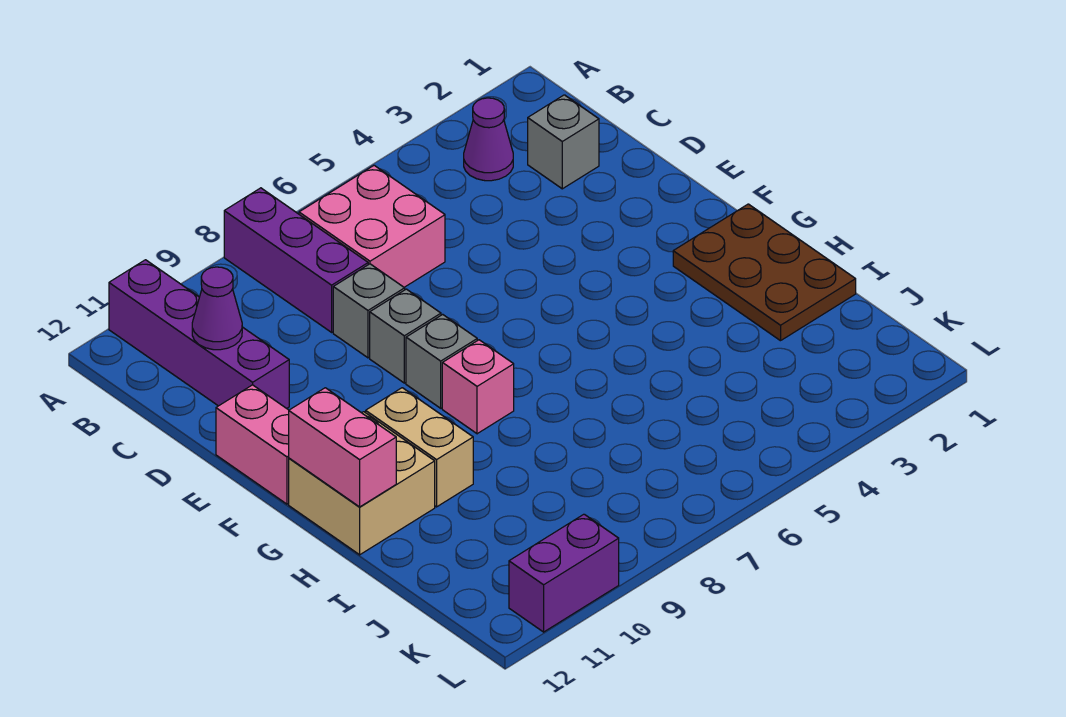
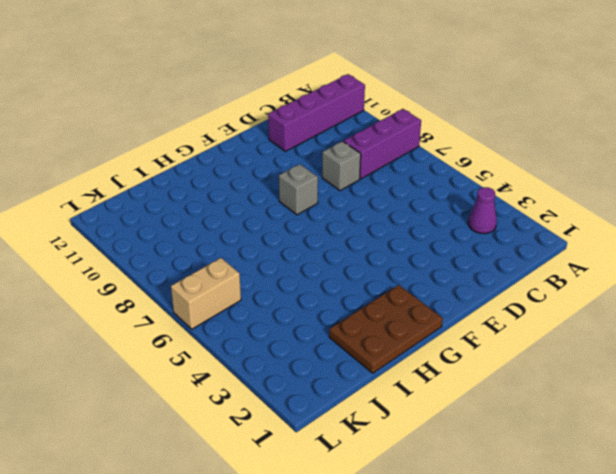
tan brick K6:L6 level 1 -> tan brick G10:H10 level 1
none -> pink brick B6:C7 level 1
none -> grey brick C2 level 1
none -> grey brick E8 level 1

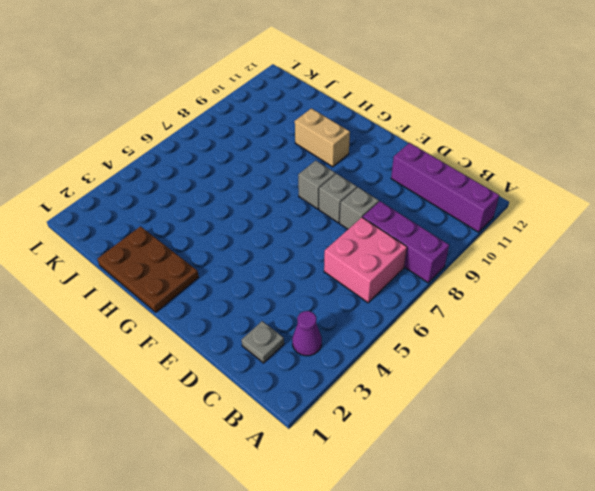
grey plate C2 level 1 -> grey brick C2 level 1
none -> pink brick E12:F12 level 1
none -> pink brick G8 level 1
none -> tan brick G11:H12 level 1

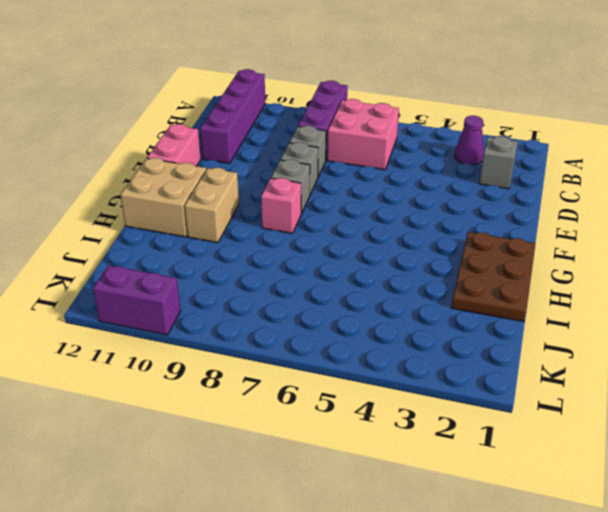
none -> purple cone C11 level 2
none -> pink brick G12:H12 level 2

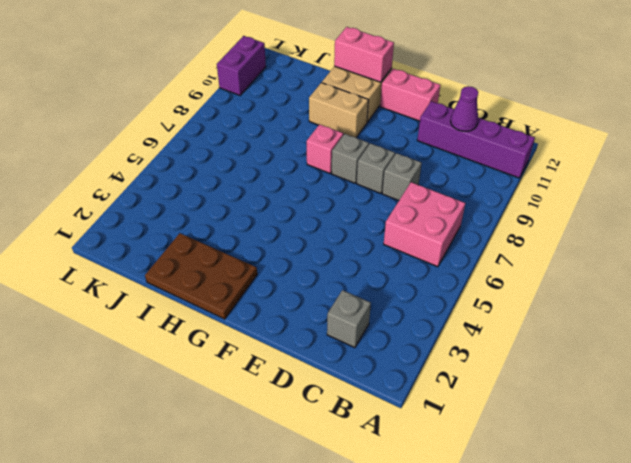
none -> purple brick A8:C8 level 1
none -> purple cone B3 level 1

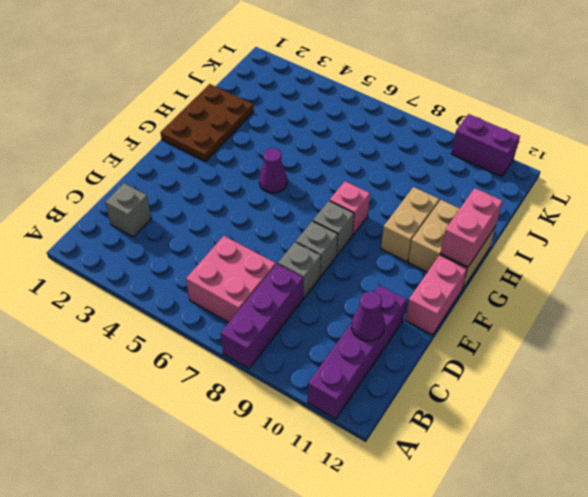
purple cone G5 level 1 -> purple cone B3 level 1

